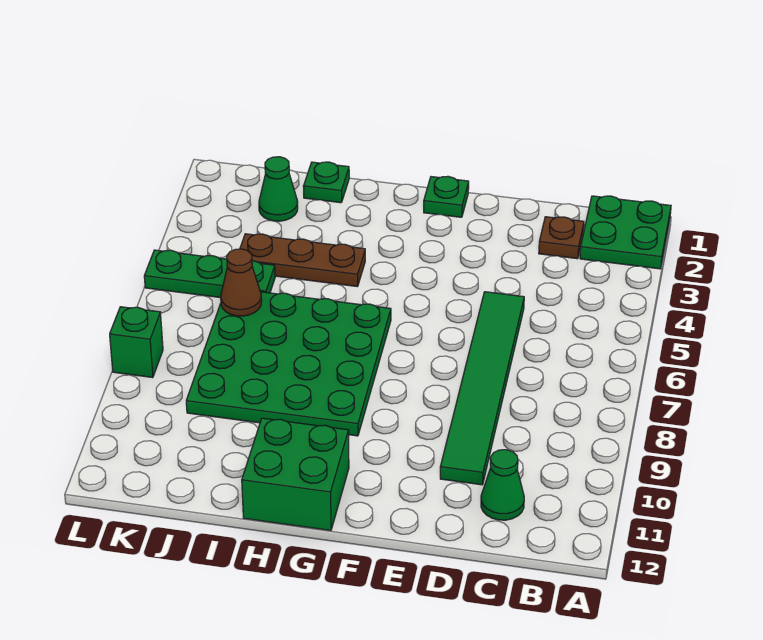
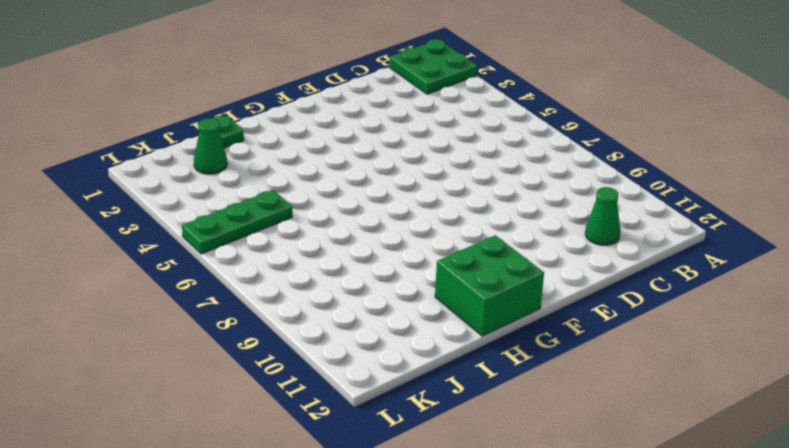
none -> brown plate C2 level 1
none -> green tile D5:D10 level 1
none -> green plate F1 level 1

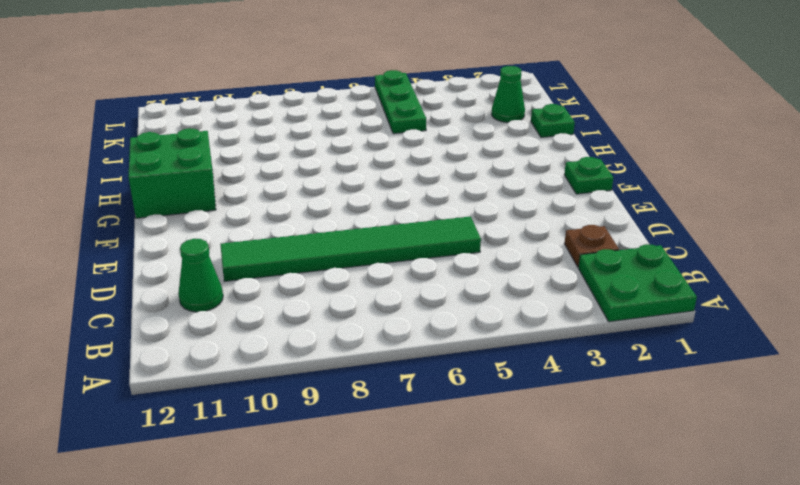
none -> green plate G6:J9 level 1
none -> brown plate H4:J4 level 1
none -> green brick L8 level 1

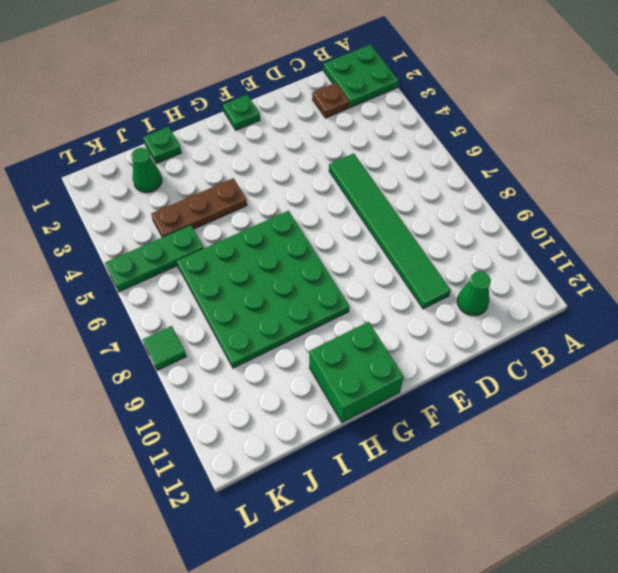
green tile L8 level 1 -> green brick L8 level 1
none -> brown cone J6 level 2

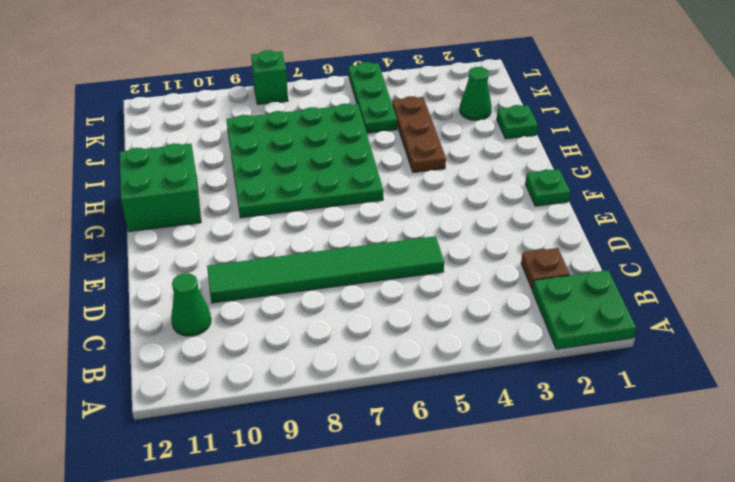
none -> brown cone J6 level 2

